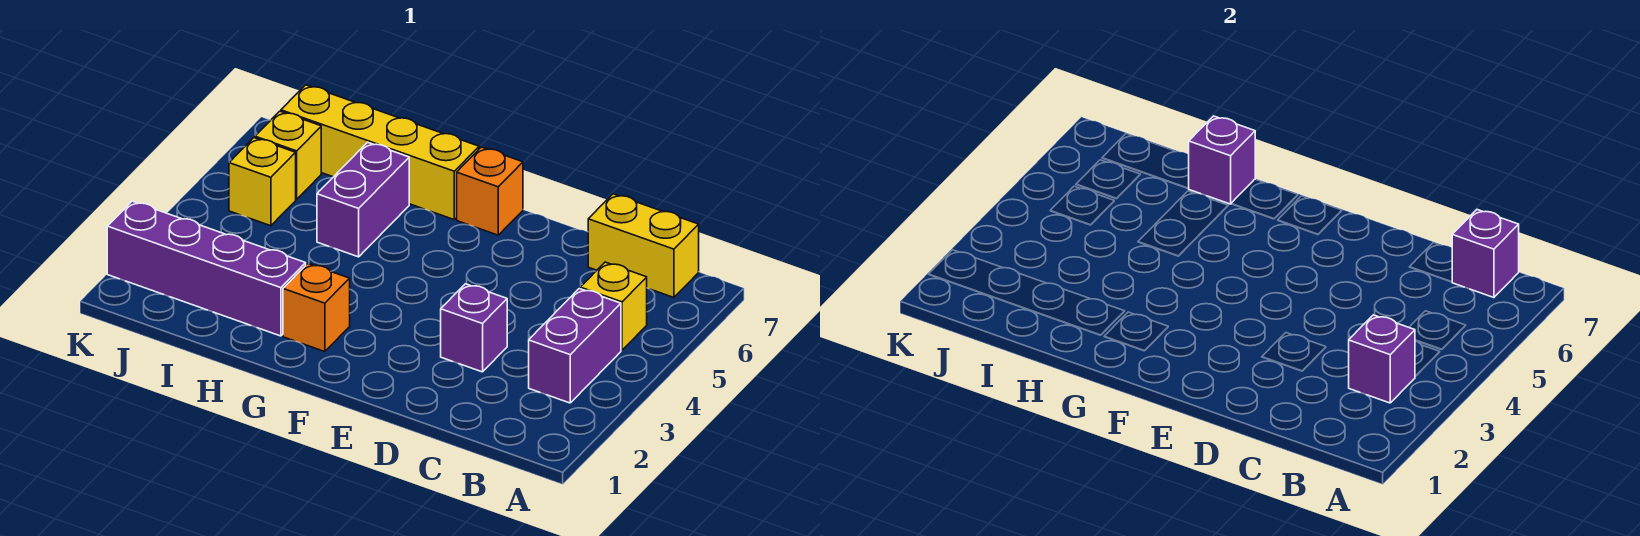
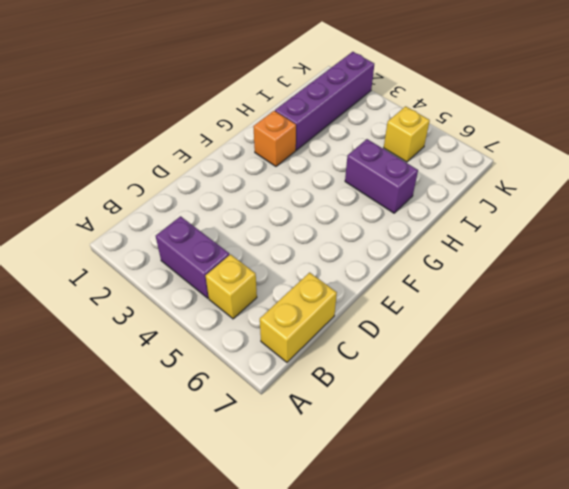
none -> purple brick D3 level 1
none -> orange brick F7 level 1
none -> yellow brick G7:J7 level 1

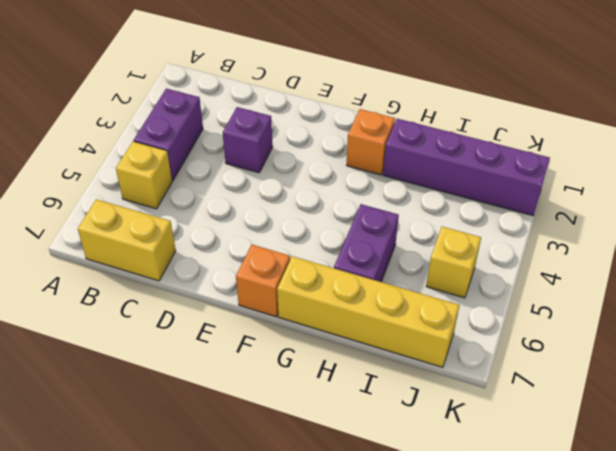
none -> yellow brick J6 level 1
none -> purple brick B3 level 2
none -> purple brick B7 level 2

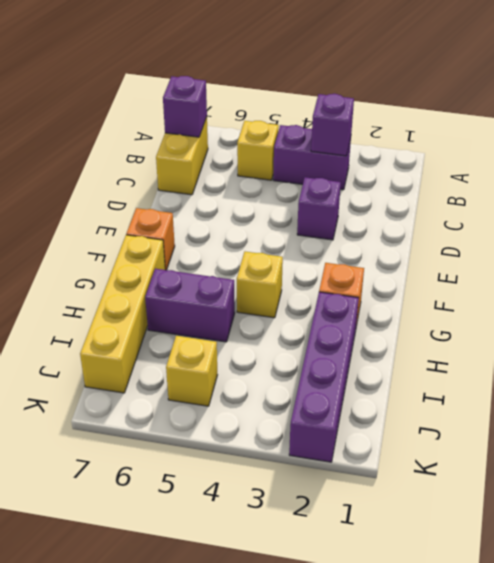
yellow brick G4 level 1 -> yellow brick J6 level 1
none -> purple brick H7 level 2

